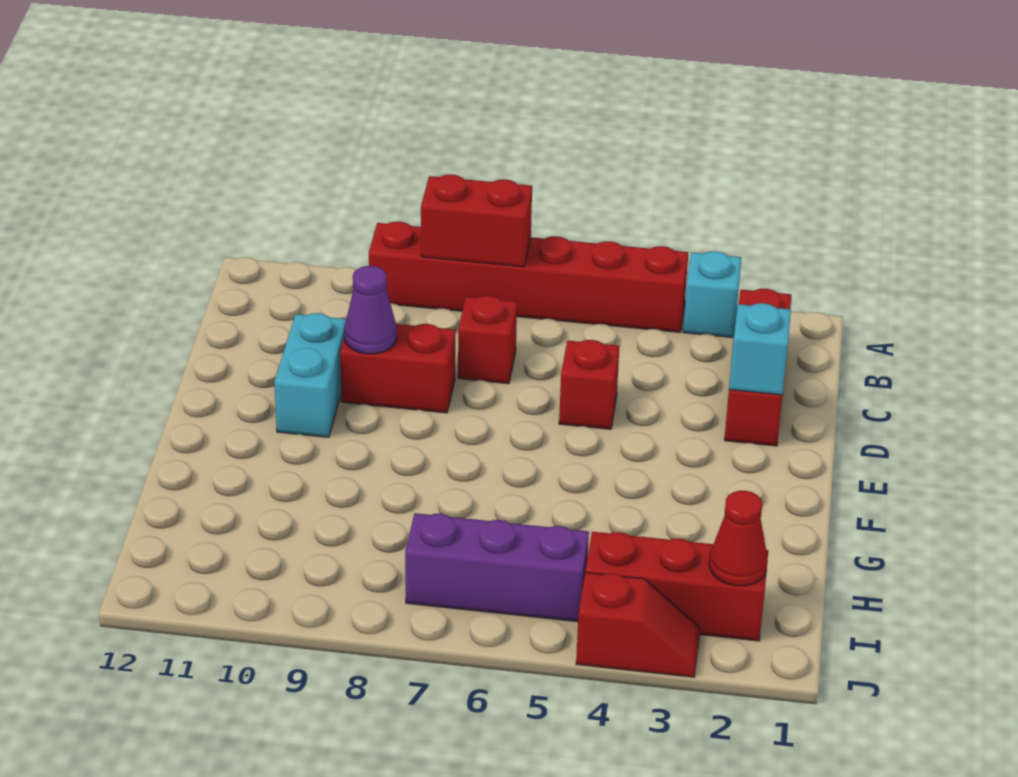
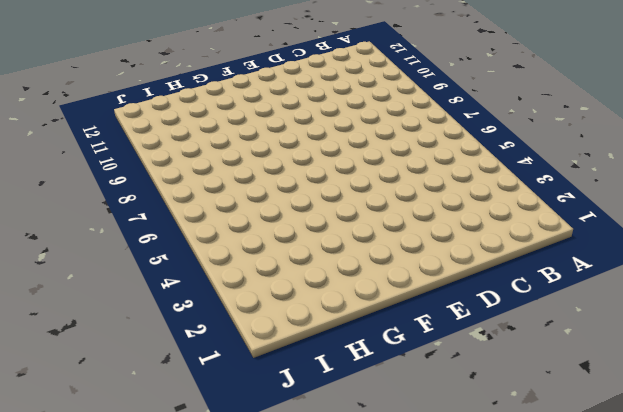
none -> cyan brick A3 level 1
none -> red brick A4:A9 level 1
none -> red brick B2:D2 level 1

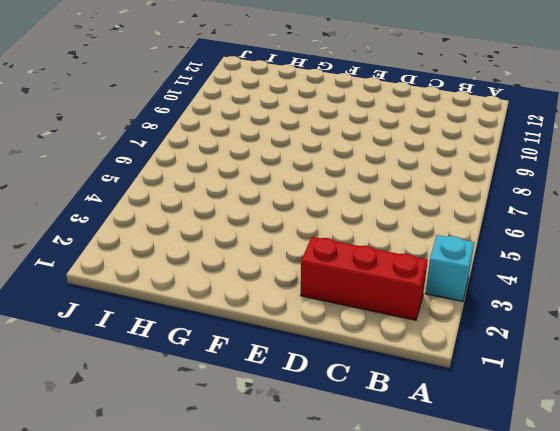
none -> red brick A4:A9 level 1
none -> red brick C7 level 1
none -> red brick D5 level 1

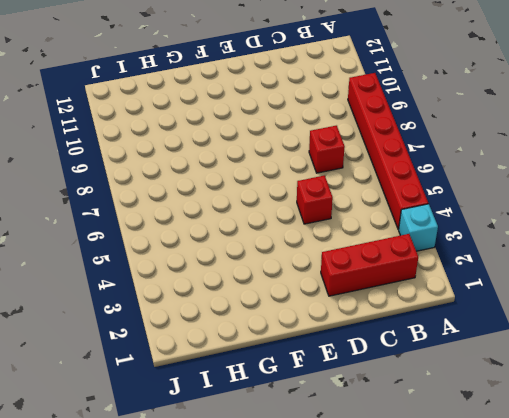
none -> red brick D8:D9 level 1
none -> cyan brick D10:E10 level 1
none -> red brick I2:I4 level 1

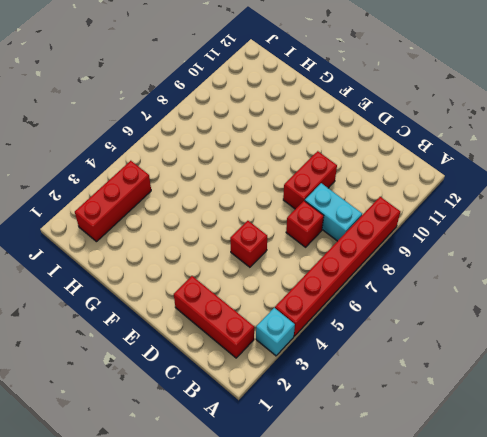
cyan brick B8:C8 level 1 -> cyan brick D10:E10 level 1
none -> purple brick I5:I7 level 1
none -> red slope J3:J4 level 1 top 4
none -> red brick A7:A8 level 2

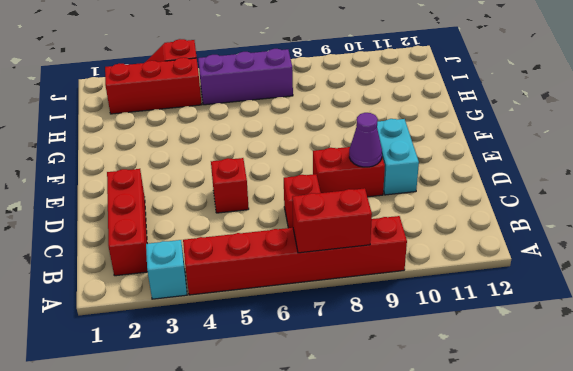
none -> cyan brick D2 level 2
none -> red cone I2 level 2

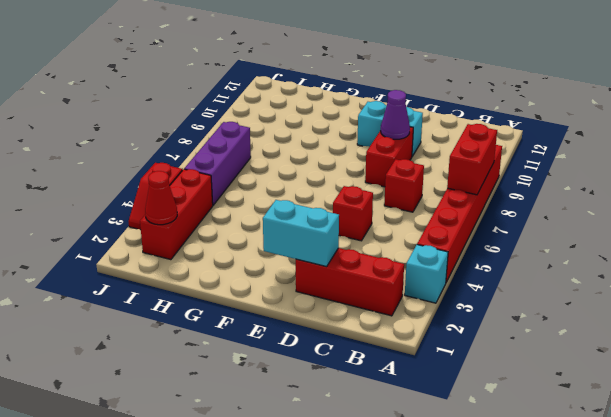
cyan brick D2:E2 level 2 -> cyan brick D2 level 2

